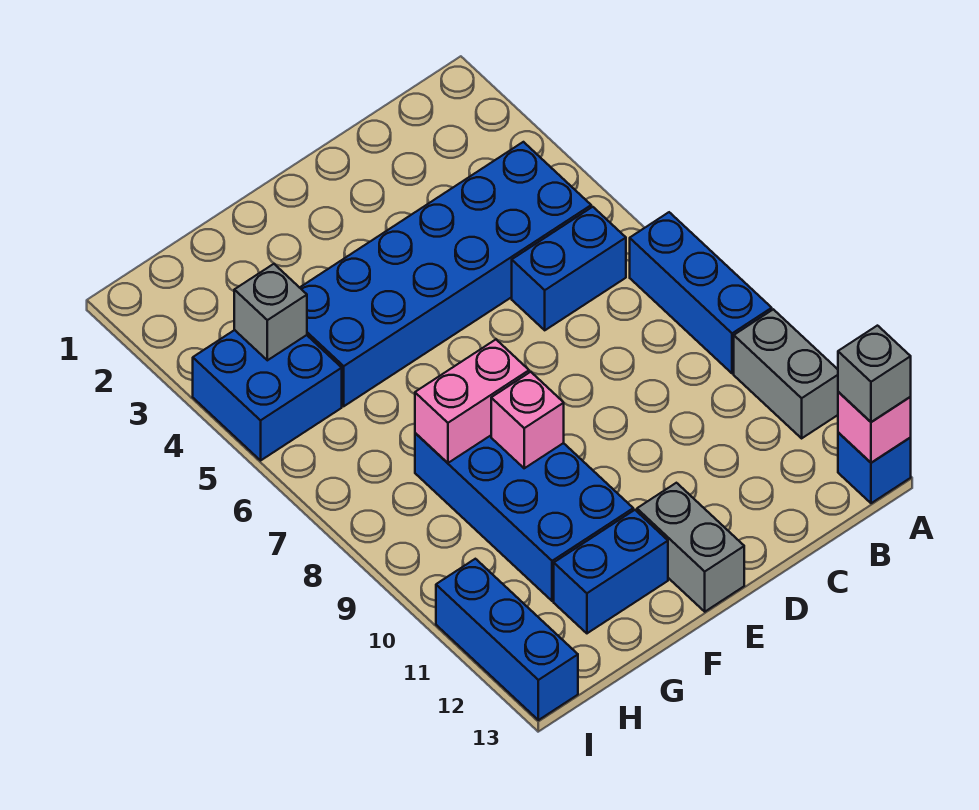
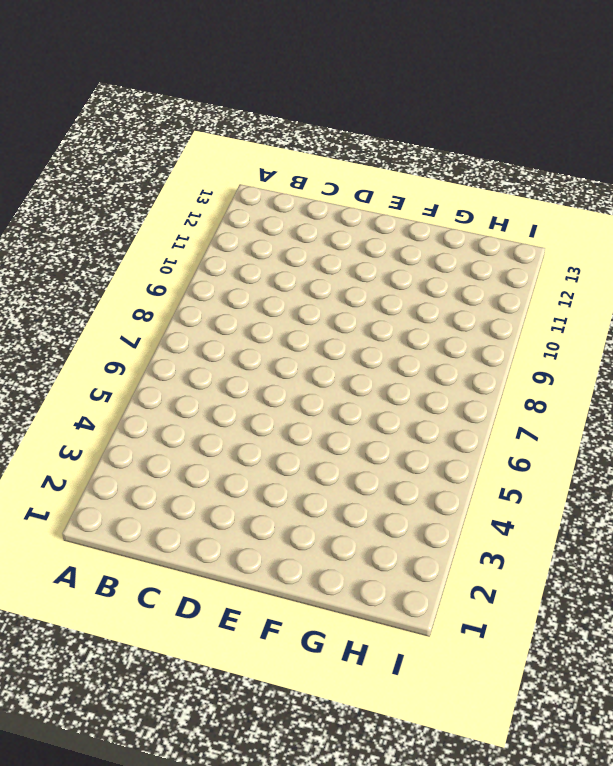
none -> blue brick A7:A9 level 1
none -> grey brick A10:A11 level 1
none -> blue brick A13 level 1

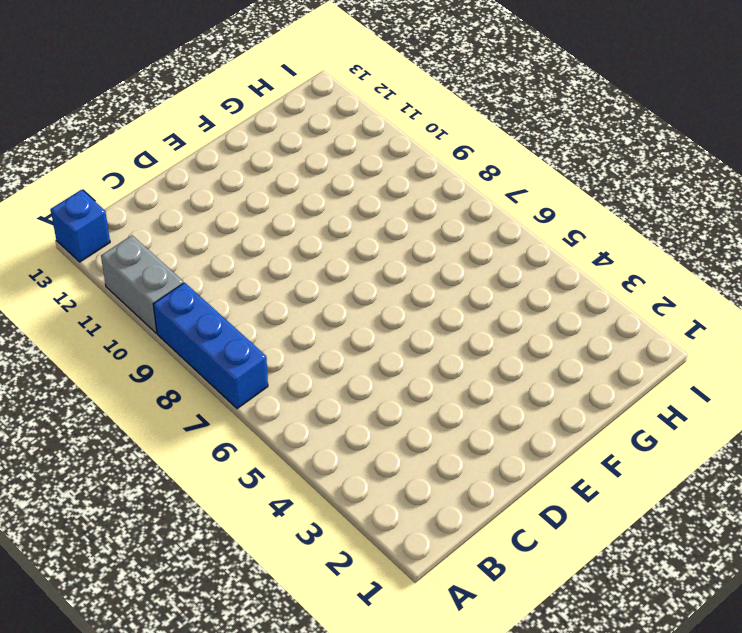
none -> blue brick B4:G5 level 1
none -> blue brick B6:C6 level 1
none -> grey brick E12:E13 level 1

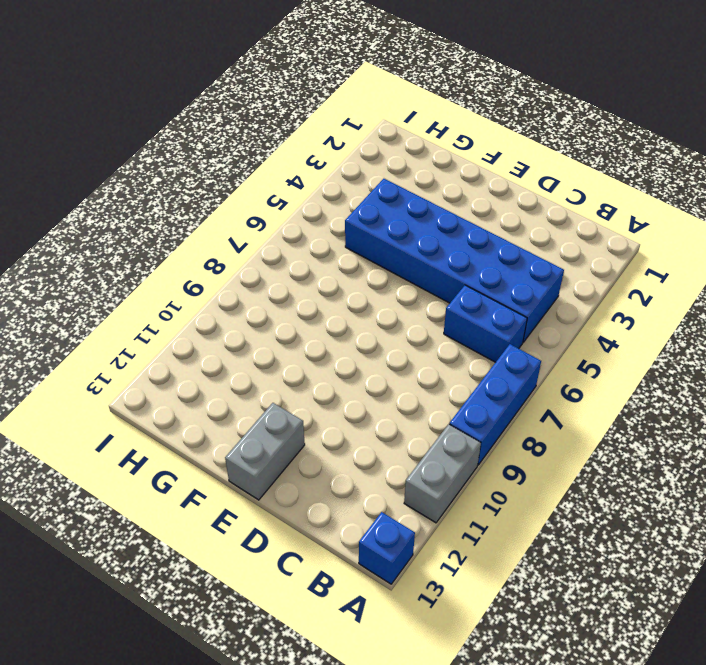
none -> blue brick F8:G11 level 1
none -> blue brick F12:G12 level 1
none -> blue brick H4:I5 level 1

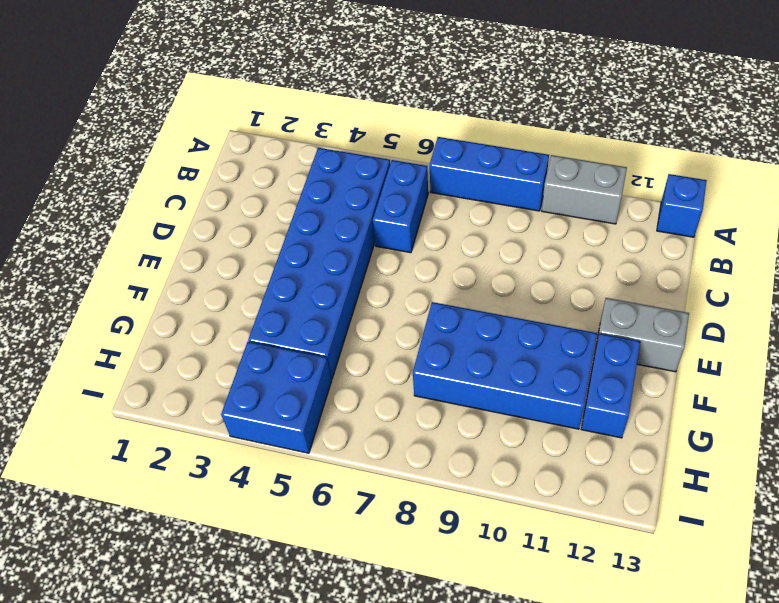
none -> blue brick I11:I13 level 1
none -> pink brick A13 level 2
none -> pink brick F8:G8 level 2

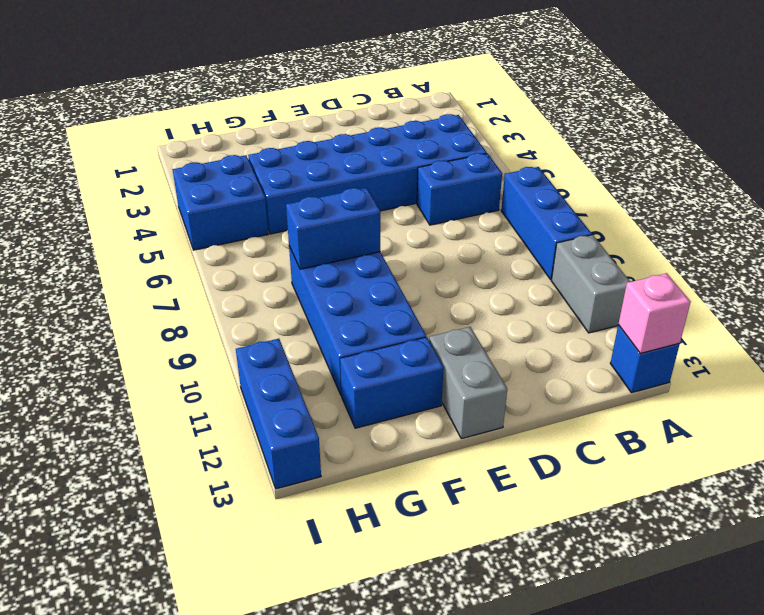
blue brick F8:G8 level 2 -> pink brick F8:G8 level 2
none -> pink brick F9 level 2
none -> grey brick H4 level 2
none -> grey brick A13 level 3

